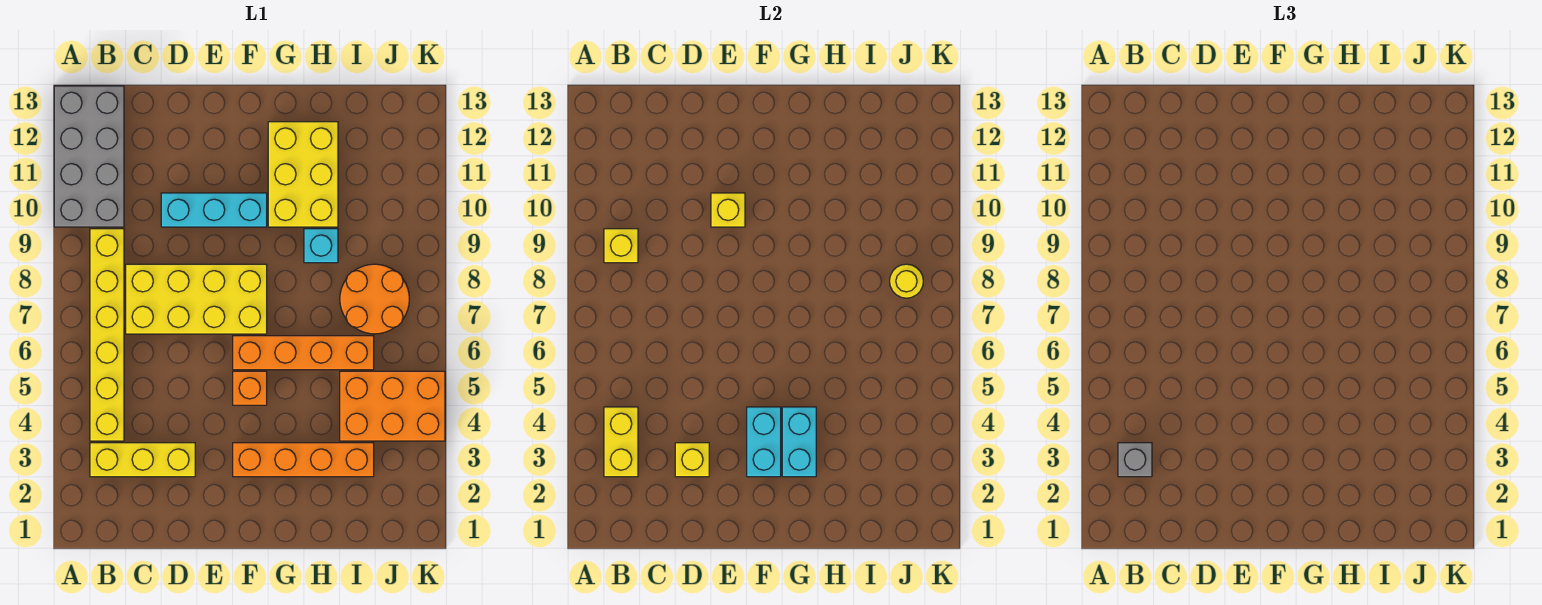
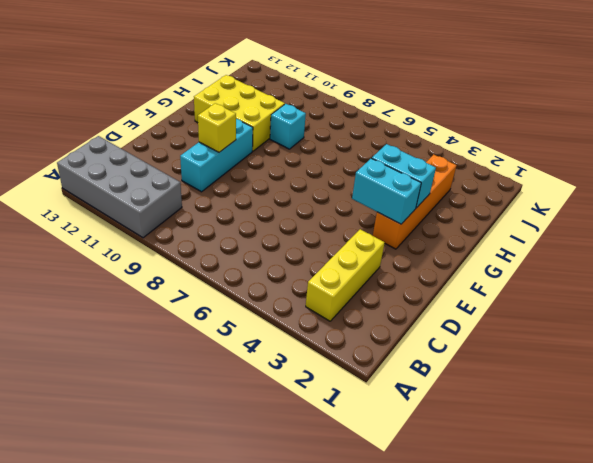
none -> yellow brick B4:B9 level 1
none -> yellow brick C7:F8 level 1
none -> orange brick F5 level 1

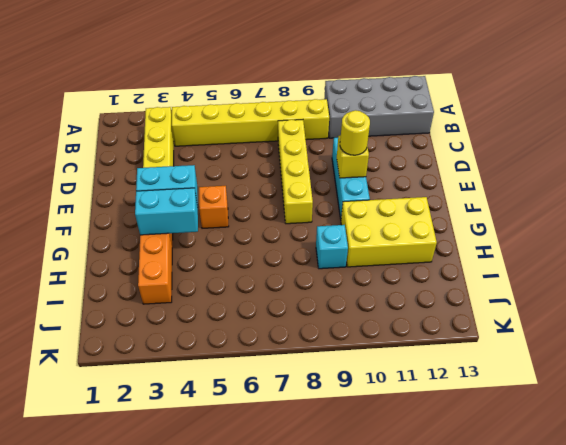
yellow brick C8:F8 level 1 -> yellow brick C7:F8 level 1
yellow round brick E10 level 3 -> yellow round brick J8 level 2
none -> orange brick F6:I6 level 1
none -> orange brick I4:K5 level 1
none -> orange round brick I7:J8 level 1

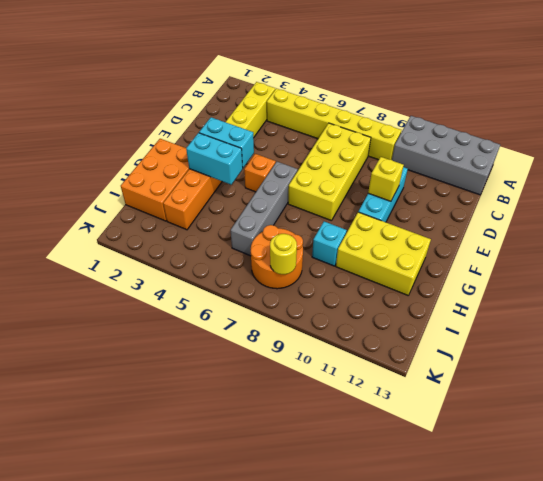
grey brick F6:I6 level 1 -> orange brick F6:I6 level 1
orange brick G1:I2 level 1 -> orange brick I4:K5 level 1
none -> yellow brick B3:B4 level 2
none -> yellow brick B9 level 2
none -> yellow brick D3 level 2

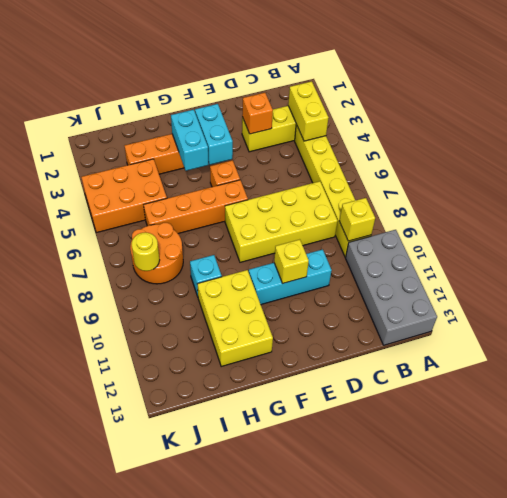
orange brick D3 level 2 -> yellow brick D3 level 2
none -> grey brick B3 level 3

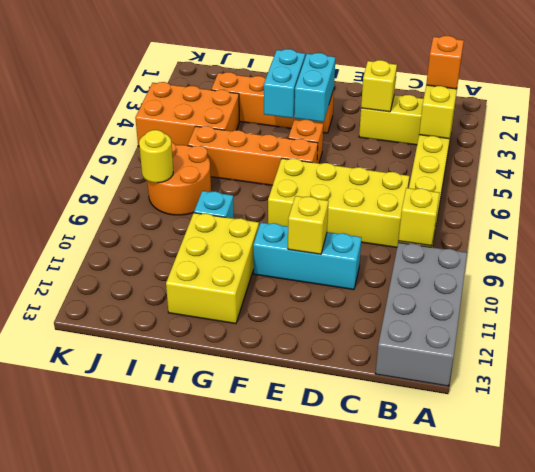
orange brick B3 level 3 -> grey brick B3 level 3

